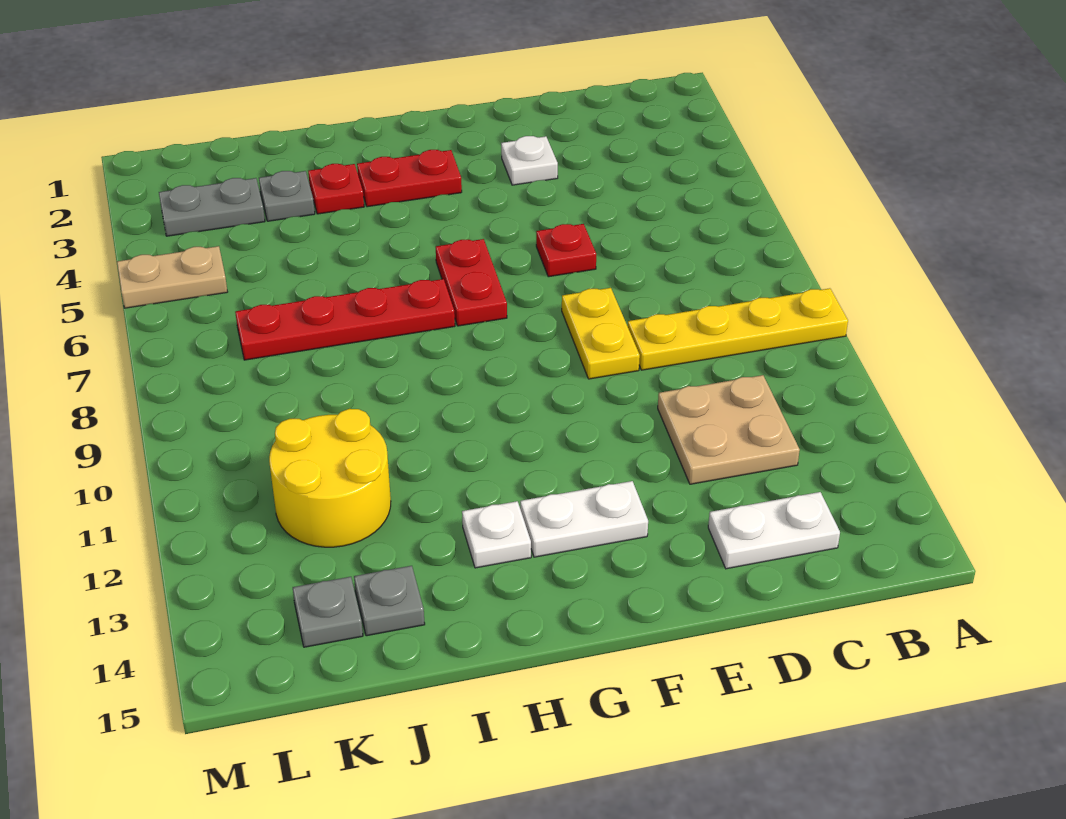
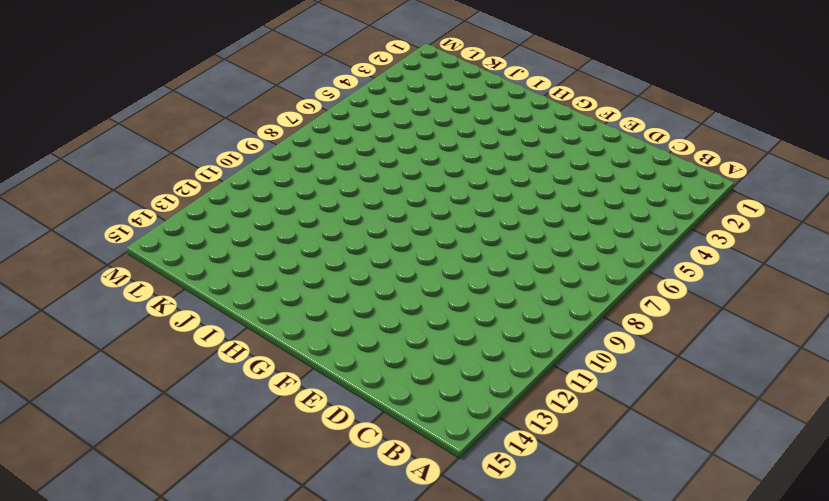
none -> yellow plate A9:D9 level 1
none -> tan plate C11:D12 level 1
none -> white plate C14:D14 level 1

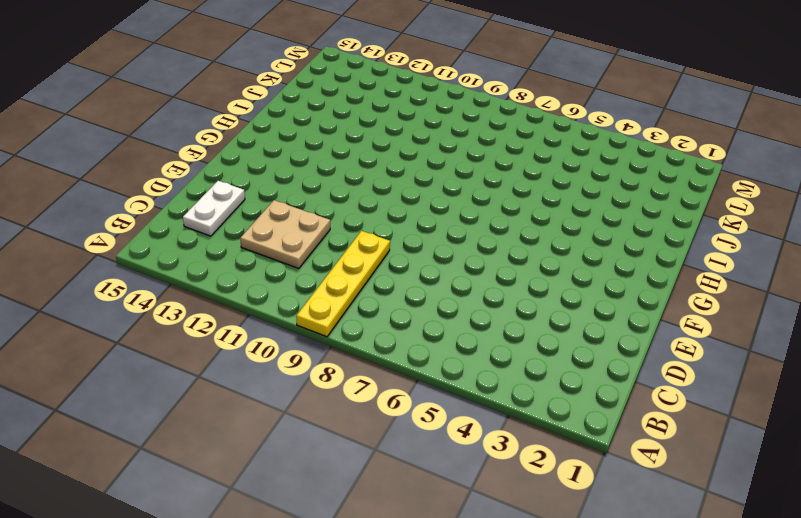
none -> white plate E3 level 1
none -> red plate E6 level 1
none -> yellow plate E8:E9 level 1

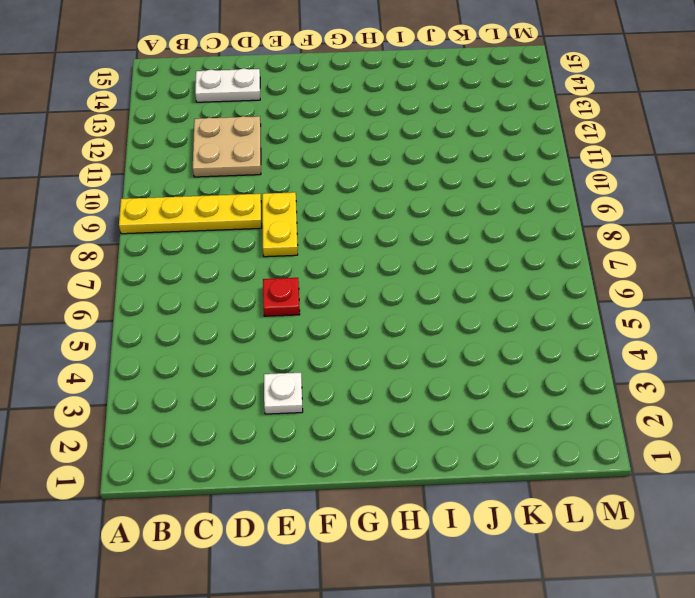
none -> white plate F13:G13 level 1
none -> red plate G3:H3 level 1
none -> red plate G6:G7 level 1

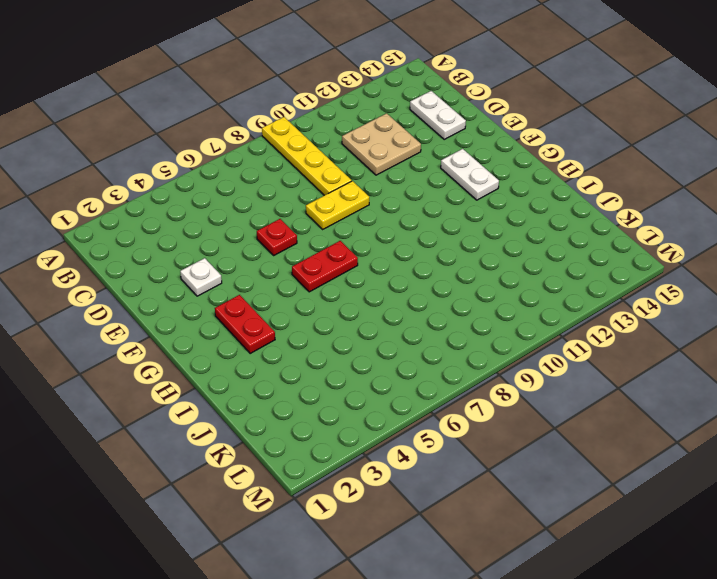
none -> red plate H7:K7 level 1
none -> white plate H13 level 1
none -> red plate I3 level 1

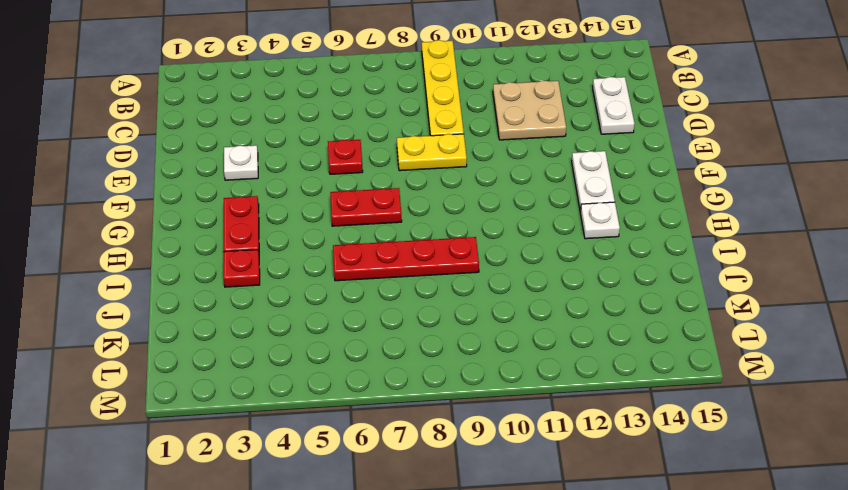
red plate I6:I9 level 1 -> red plate H7:K7 level 1
none -> grey plate J3 level 1
none -> yellow round brick J11:K12 level 1
none -> grey plate J14 level 1

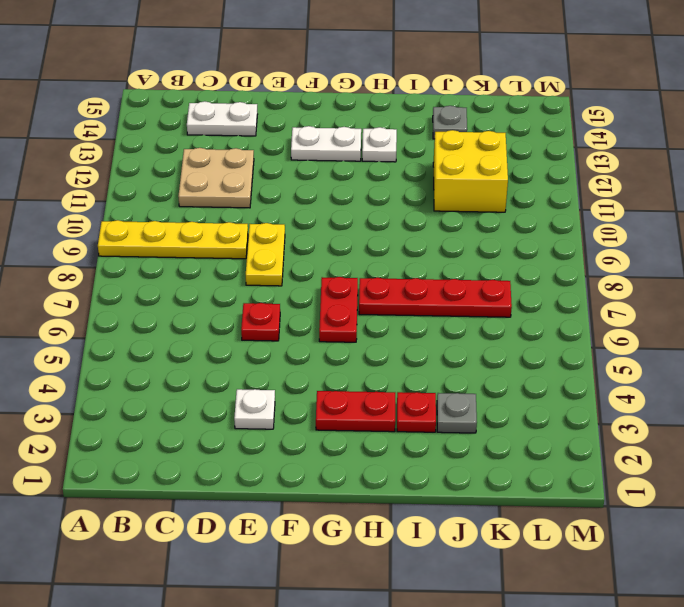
yellow brick J11:K12 level 1 -> yellow round brick J11:K12 level 1
none -> grey plate K3:L3 level 1
none -> grey plate K14 level 1
none -> tan plate L5:M5 level 1

